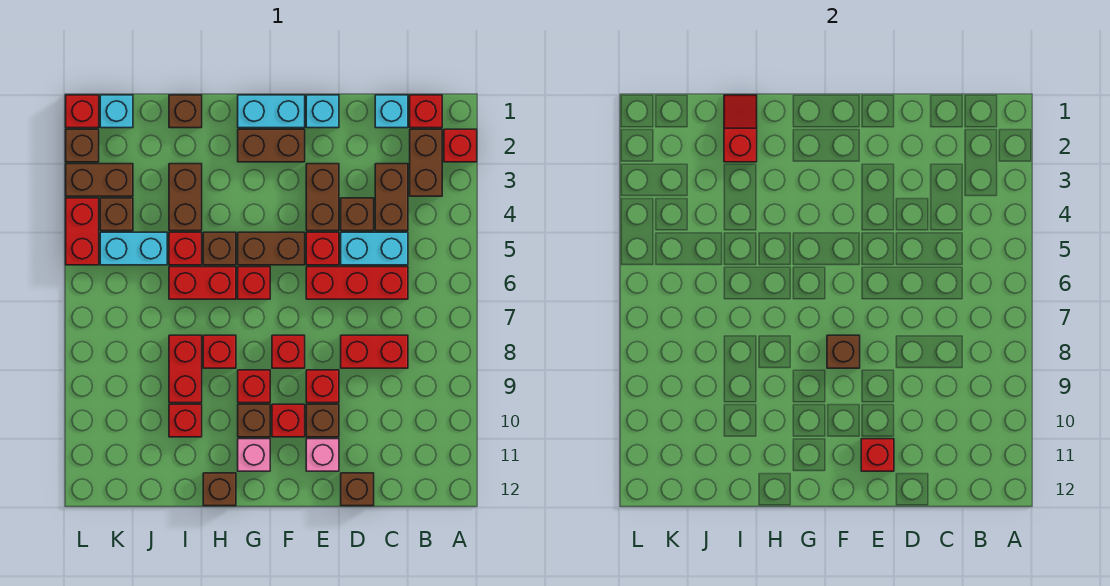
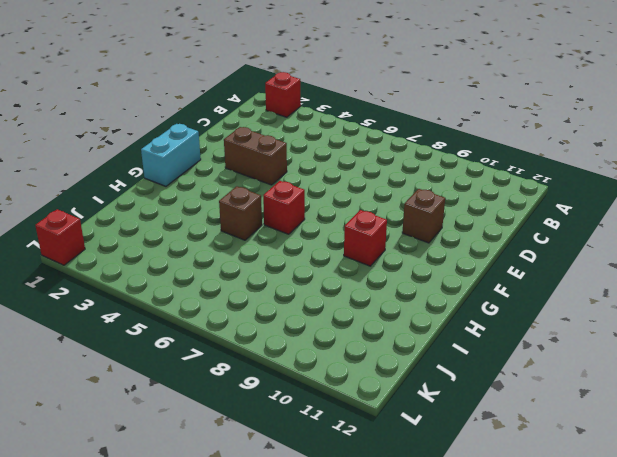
none -> red brick B1 level 1
none -> brown brick B2:B3 level 1
none -> cyan brick C1 level 1
none -> brown brick C3:C4 level 1

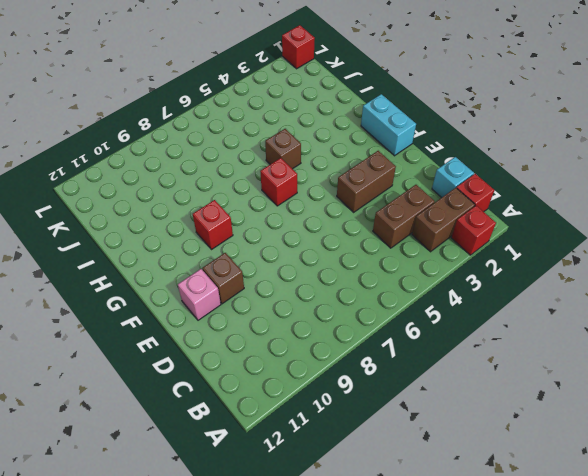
none -> cyan brick C5:D5 level 1
none -> red brick C6:E6 level 1
none -> red brick C8:D8 level 1
none -> brown brick D4 level 1

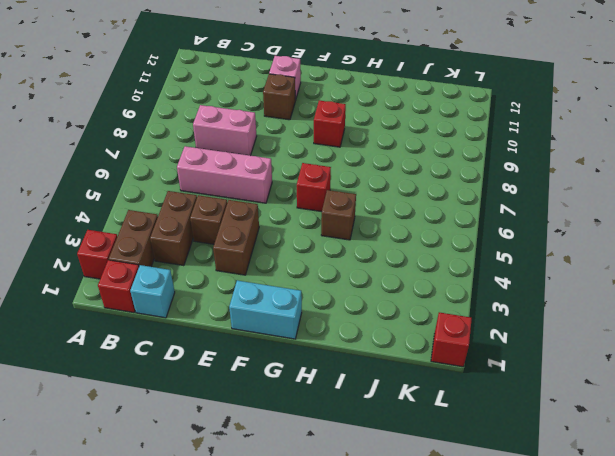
pink brick C6:E6 level 1 -> red brick C6:E6 level 1
pink brick C8:D8 level 1 -> red brick C8:D8 level 1
none -> cyan brick C5:D5 level 1
none -> brown brick D12 level 1
none -> cyan brick E1 level 1
none -> red brick E5 level 1

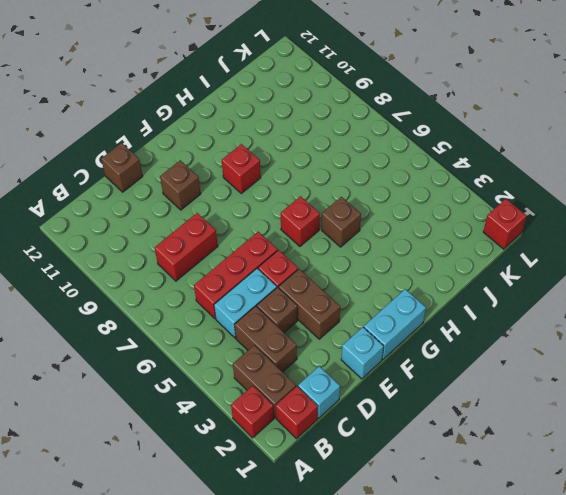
none -> red brick E9 level 1
none -> pink brick E11 level 1
none -> brown brick F2:G2 level 1
none -> brown brick F5:G5 level 1

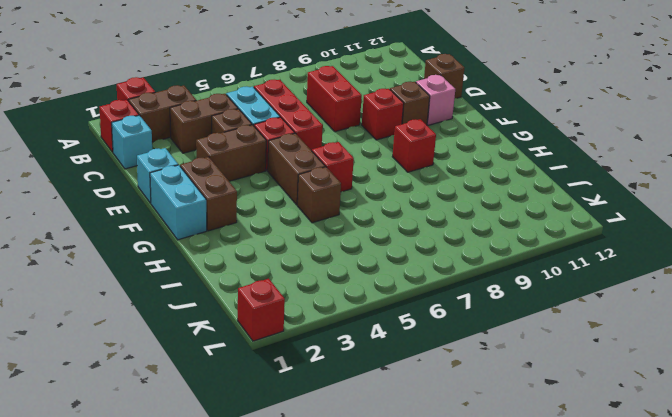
none -> red brick F8 level 1
none -> red brick F10 level 1
none -> brown brick G10 level 1
none -> pink brick G11 level 1

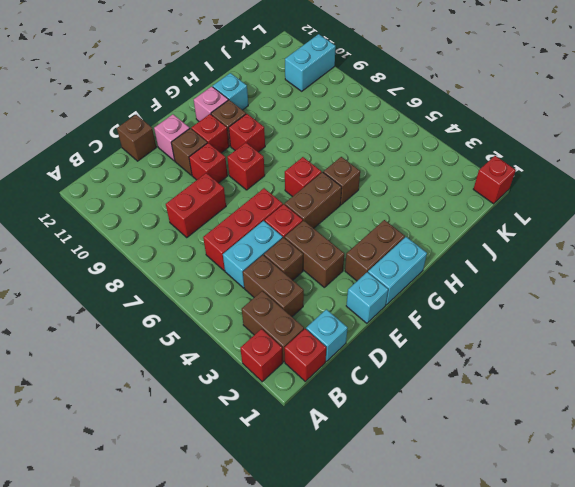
cyan brick H11 level 1 -> cyan brick K1 level 1
cyan brick K10:L10 level 1 -> cyan brick J5:K5 level 1
none -> red brick H6:I6 level 1
none -> red brick H8 level 1
none -> brown brick H12 level 1
none -> brown brick I1 level 1

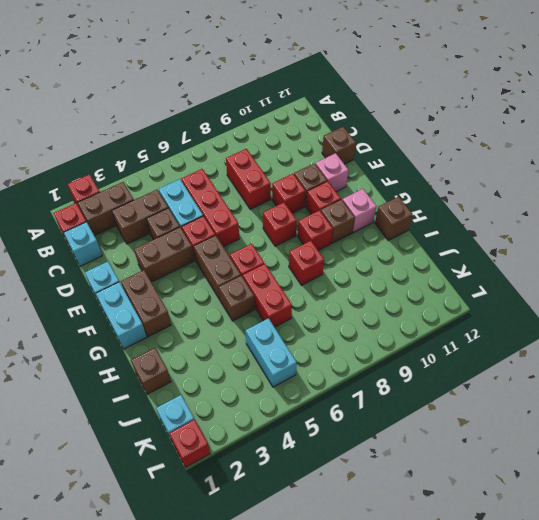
none -> brown brick I3:I4 level 1
none -> red brick I5 level 1
none -> red brick I8:I9 level 1
none -> red brick I10 level 1

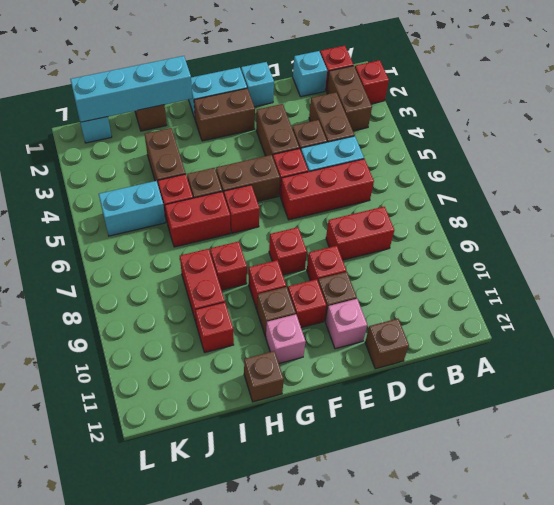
cyan brick H1:K1 level 2 -> red slope I1:I2 level 2 top 2
none -> brown brick K3:L3 level 1
none -> brown brick K4 level 1
none -> red brick L1 level 1
none -> brown brick L2 level 1

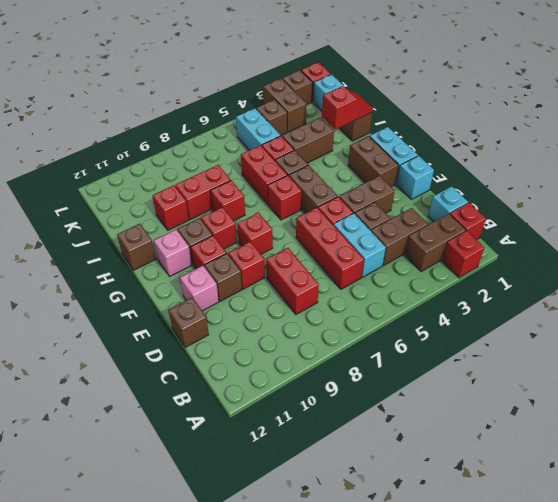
none -> red brick L4:L5 level 1
none -> red brick E11 level 2
none -> brown brick F8 level 2

